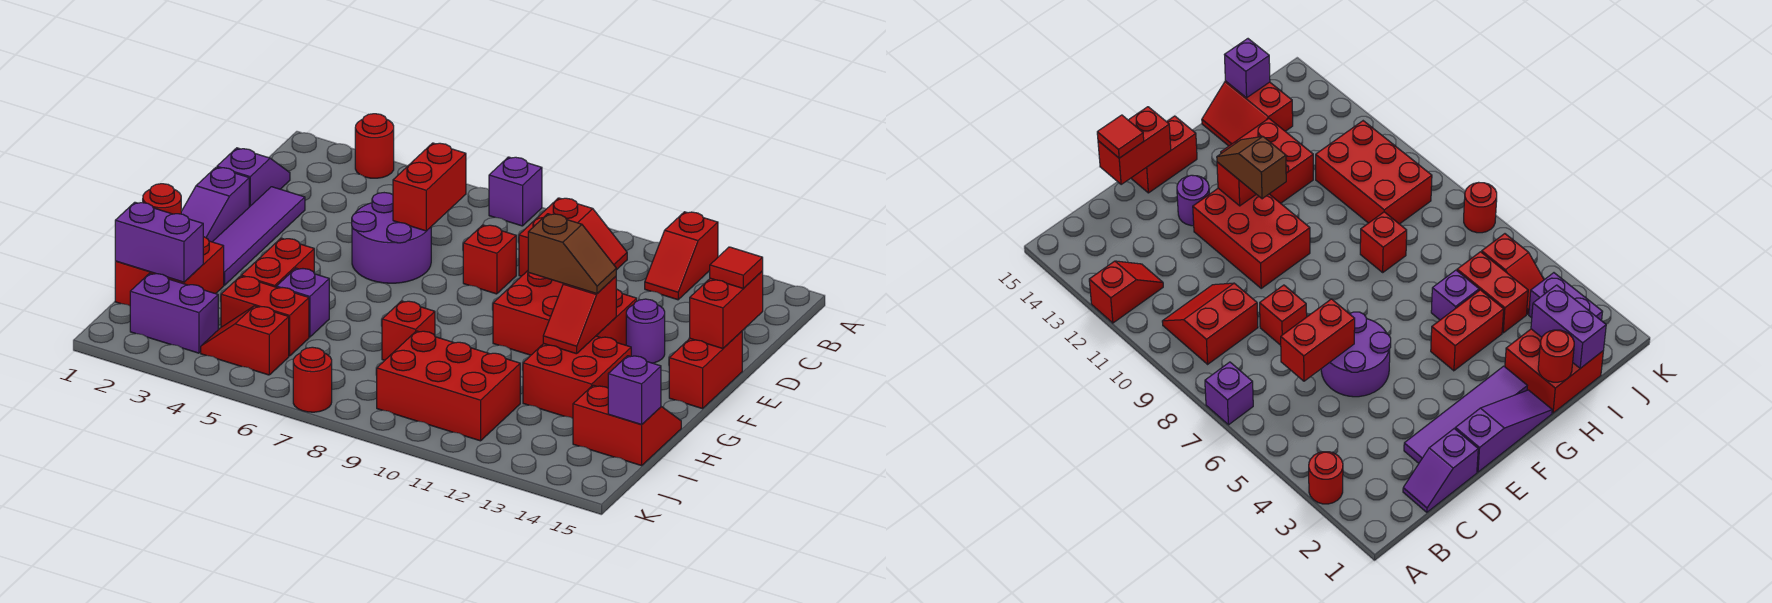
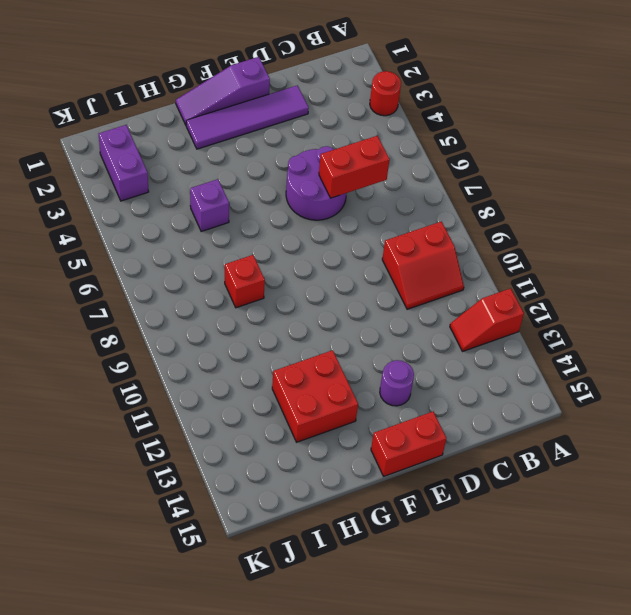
none -> purple brick A7 level 1
none -> purple slope C1:D1 level 1 top D
none -> red brick D8 level 1
none -> red brick E10:F12 level 1

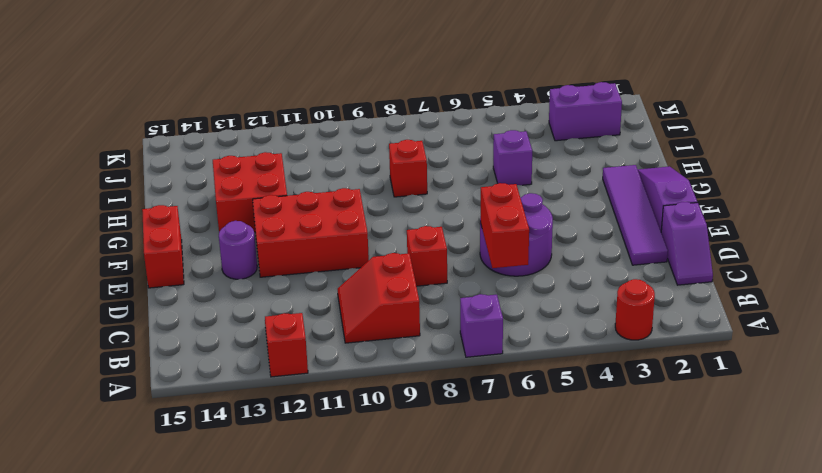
none -> red brick G4:H4 level 1
none -> red brick H1:I2 level 1
none -> red slope H14:I15 level 1 top I
none -> red brick I4:I5 level 1

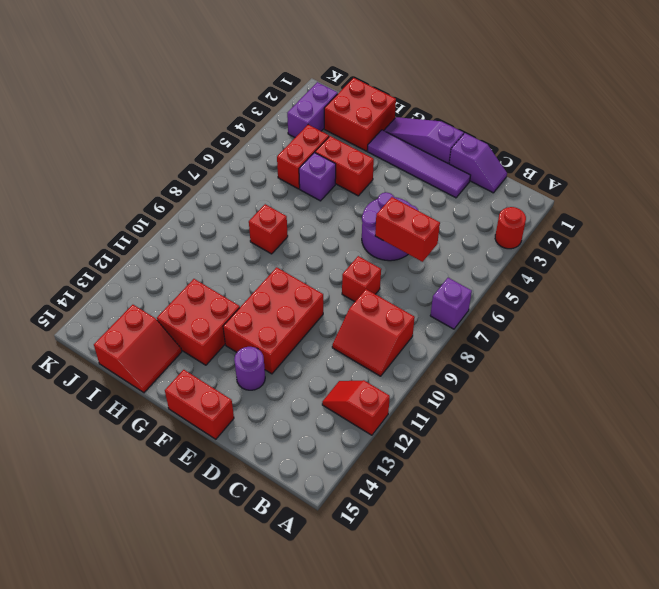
none -> red brick I9:J11 level 1
none -> red slope J4:J5 level 1 top 5
none -> red round brick K7 level 1
none -> red brick D15:E15 level 2

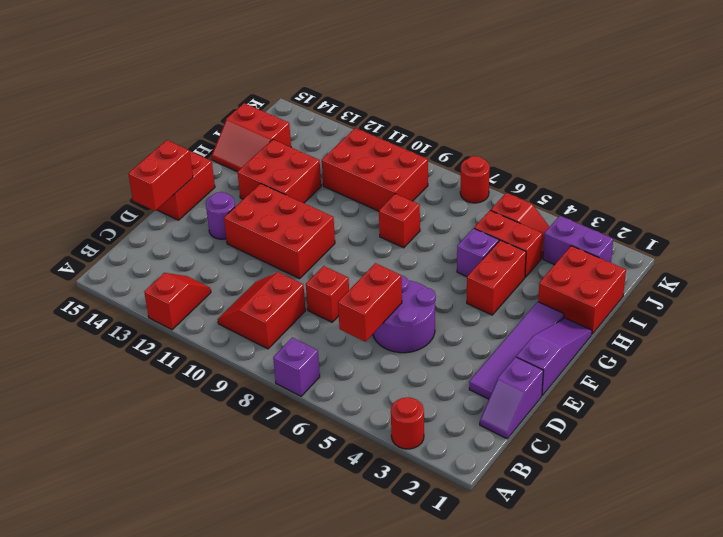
none -> red slope F12:G12 level 2 top F
none -> red round brick H1 level 2
none -> purple brick I1:I2 level 2
none -> purple brick I15 level 2

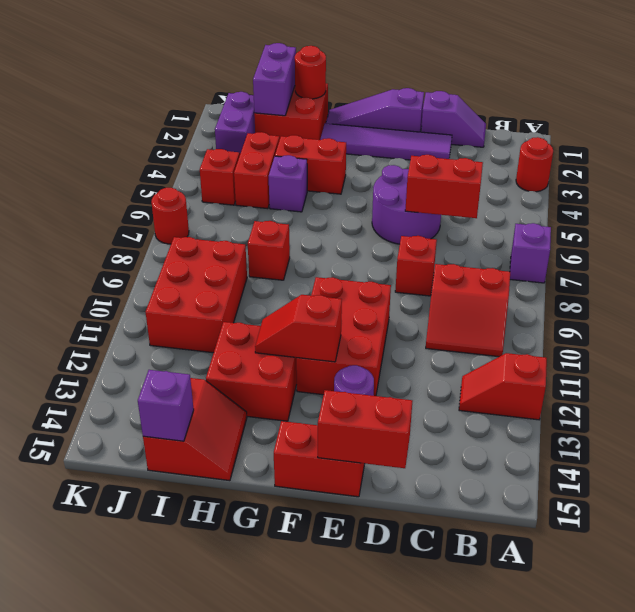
none -> red tile D15 level 3
none -> brown slope F11:F12 level 3 top 11

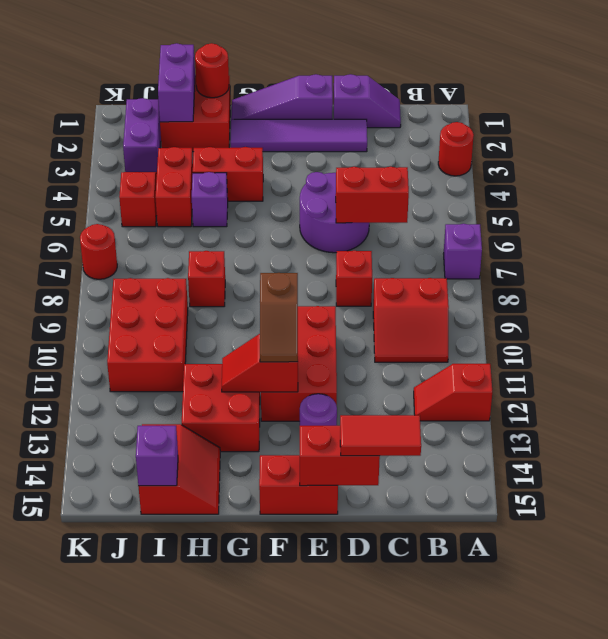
red tile C15:D15 level 3 -> red tile D15 level 3

